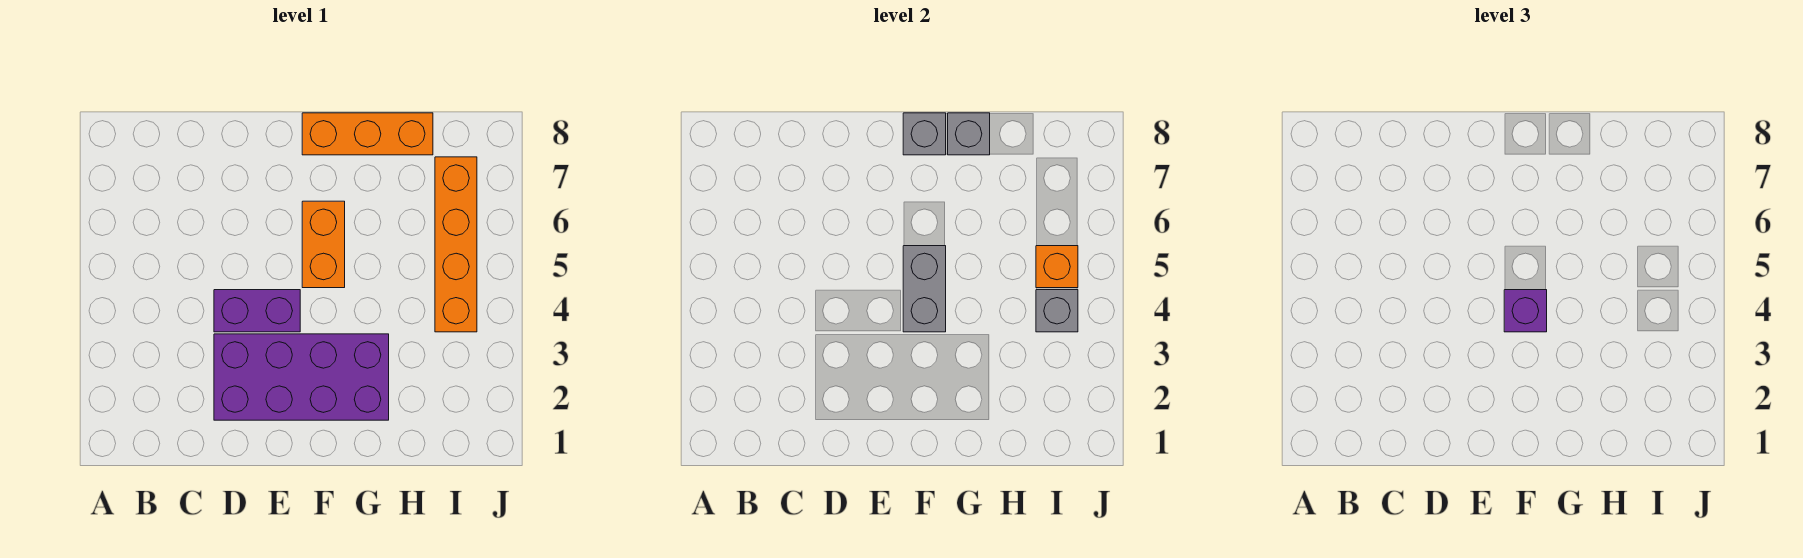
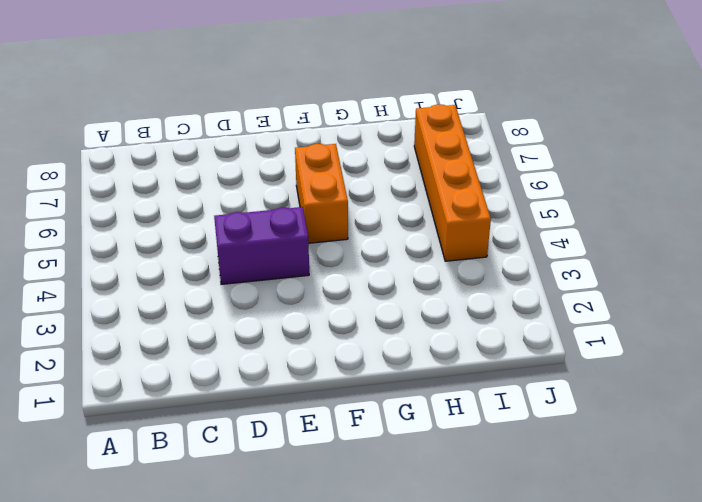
none -> purple brick D2:G3 level 1
none -> orange brick F8:H8 level 1

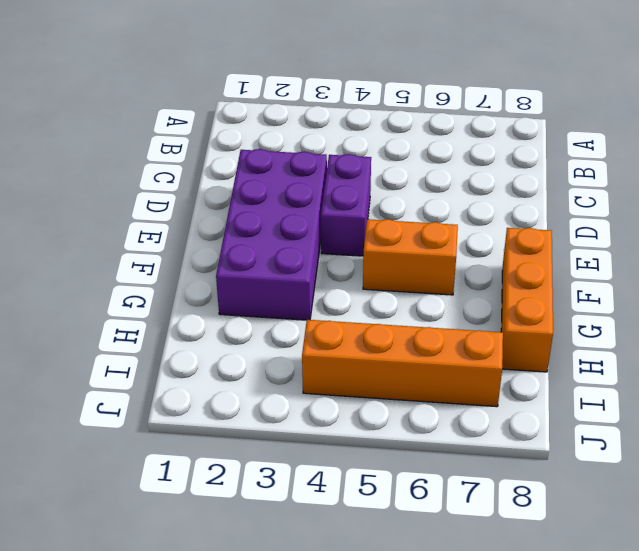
none -> grey brick F4:F5 level 2
none -> grey brick F8 level 2

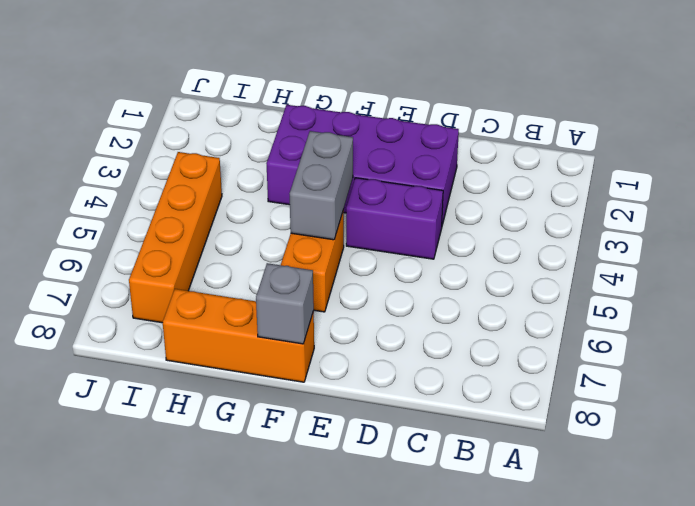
none -> grey brick G8 level 2
none -> grey brick I4 level 2

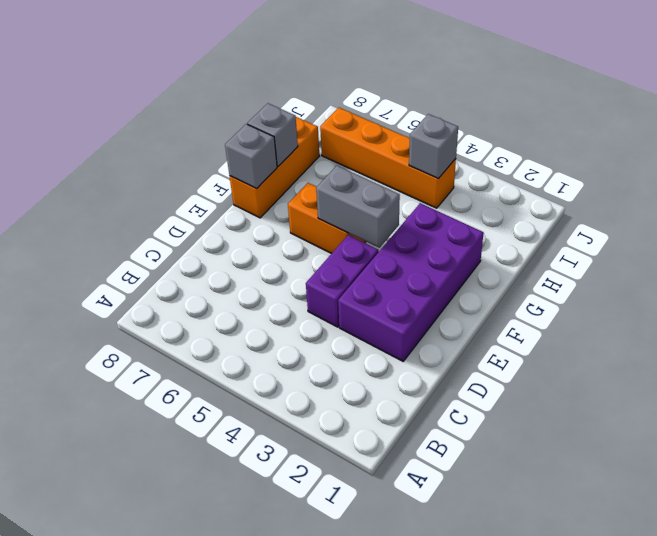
none -> orange brick I5 level 2
none -> purple brick F4 level 3

